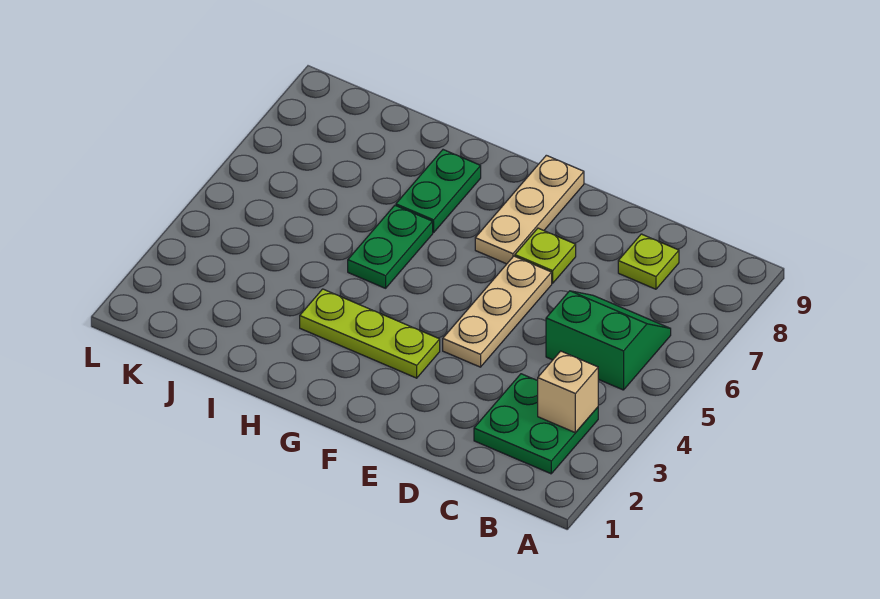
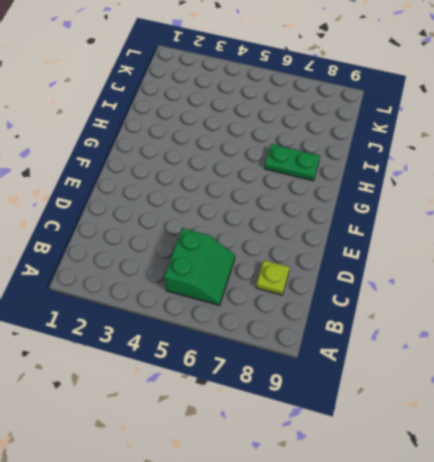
none -> green plate B2:C3 level 1
none -> tan plate E4:E6 level 1

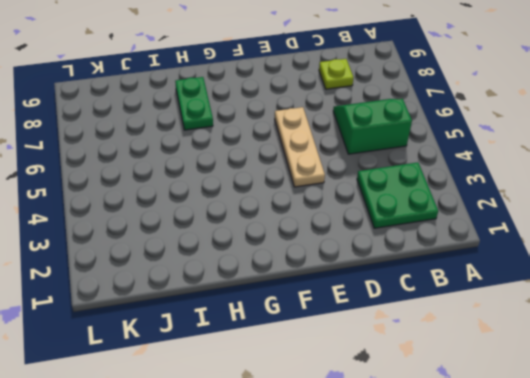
none -> lime plate E7 level 1
none -> lime plate F3:H3 level 1

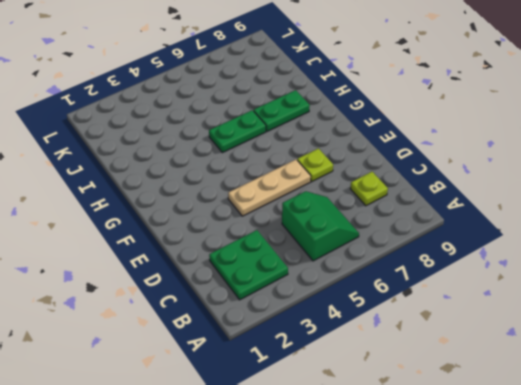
none -> lime plate F3:H3 level 1
none -> tan plate F7:F9 level 1

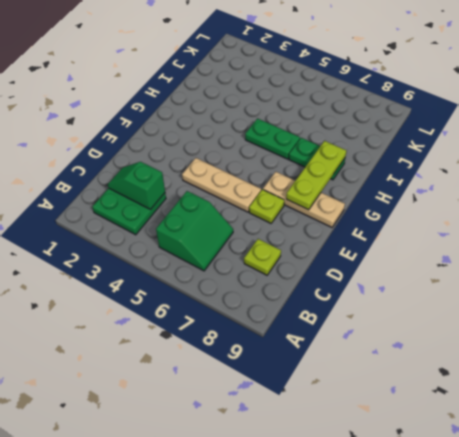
green slope C2:C3 level 2 top 3 -> none
lime plate F8:H8 level 2 -> lime plate F3:H3 level 1
none -> tan brick B3 level 2

